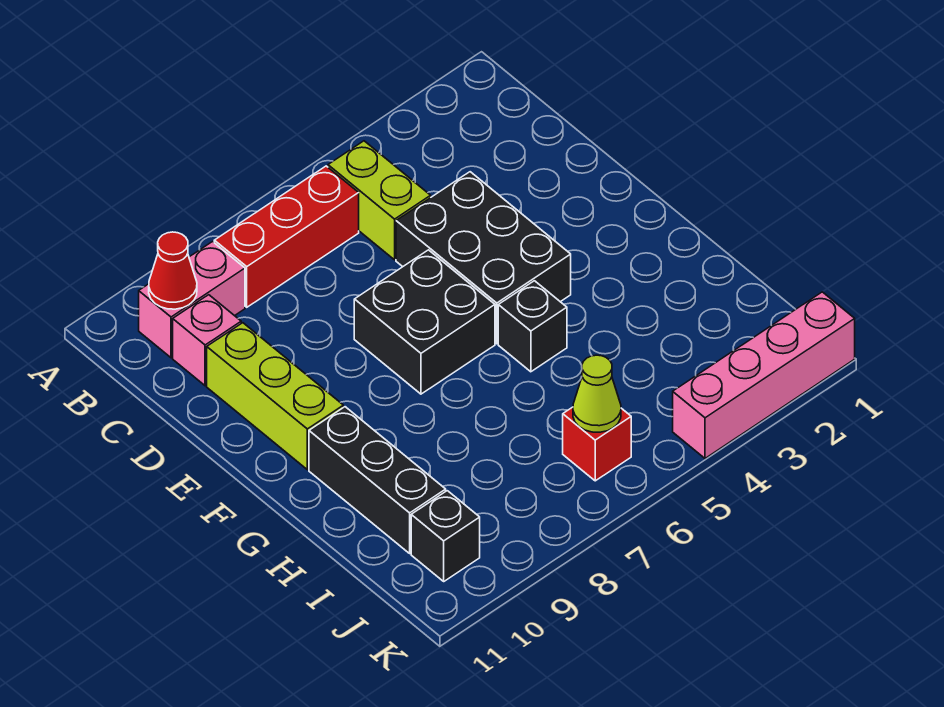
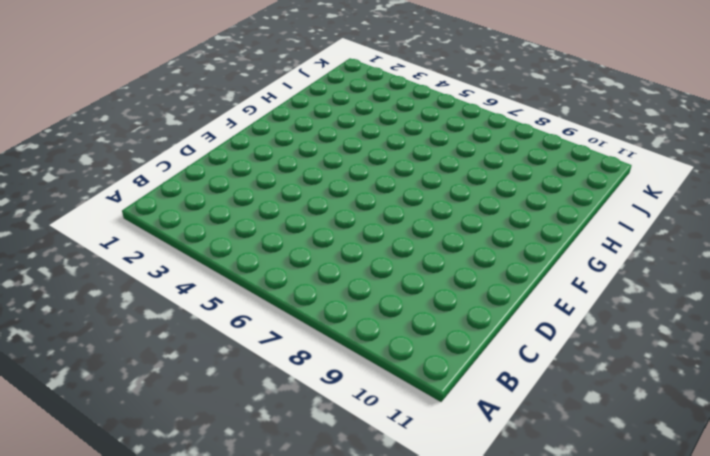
none -> lime brick B5:C5 level 1
none -> red brick B6:B8 level 1
none -> pink brick B9:B10 level 1

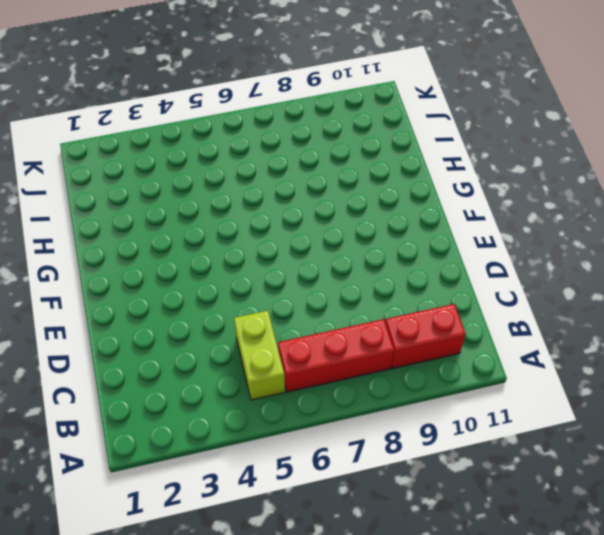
red brick B9:B10 level 1 -> pink brick B9:B10 level 1
none -> pink brick C10 level 1
none -> black brick D4:F5 level 1
none -> lime brick D10:F10 level 1

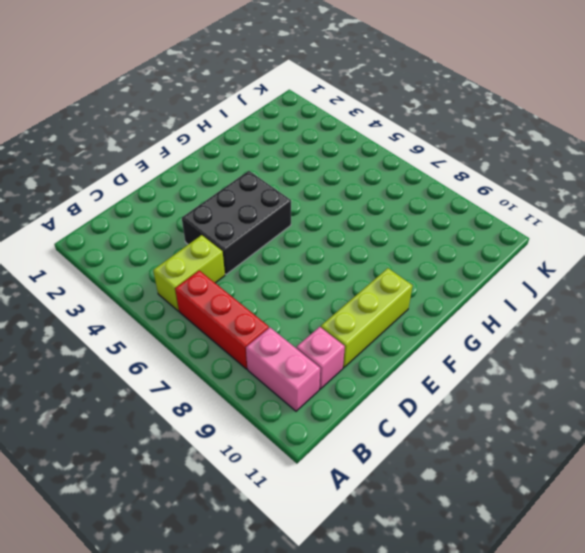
none -> black brick E6:F7 level 1
none -> black brick G5 level 1
none -> black brick G10:I10 level 1

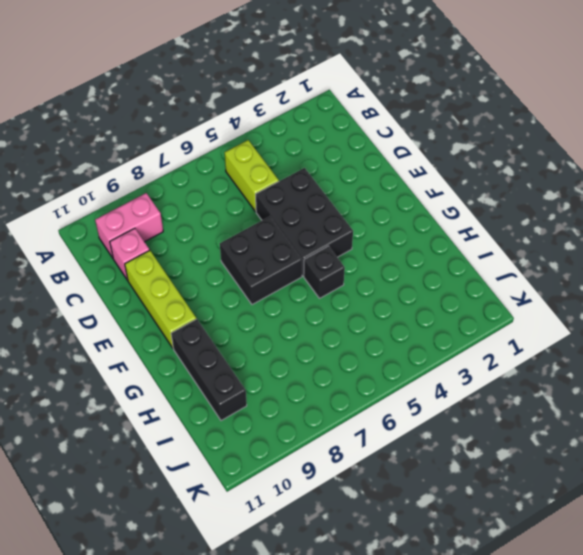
none -> red brick B6:B8 level 1
none -> red brick J6 level 1
none -> black brick J10 level 1

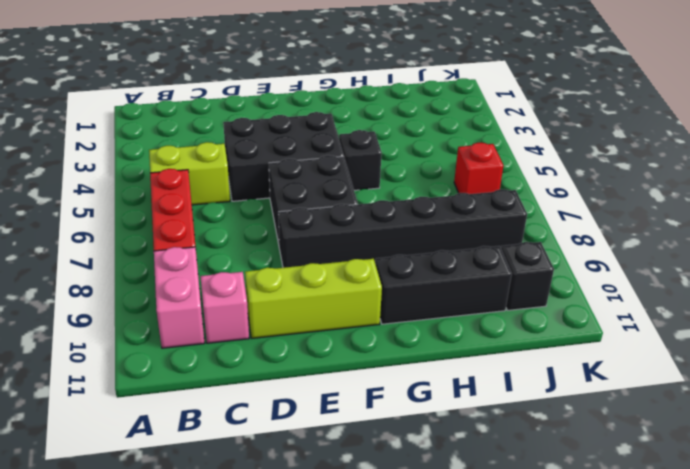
black brick E8:J8 level 1 -> none
none -> pink brick K1:K4 level 1
none -> red cone B10 level 2
none -> lime cone J6 level 2

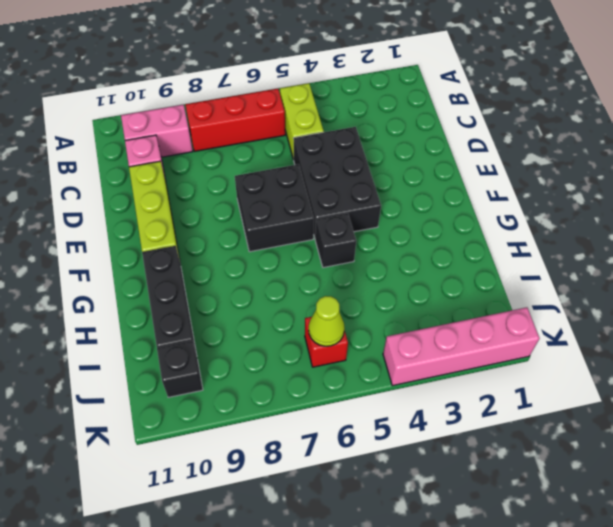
none -> red cone B10 level 2

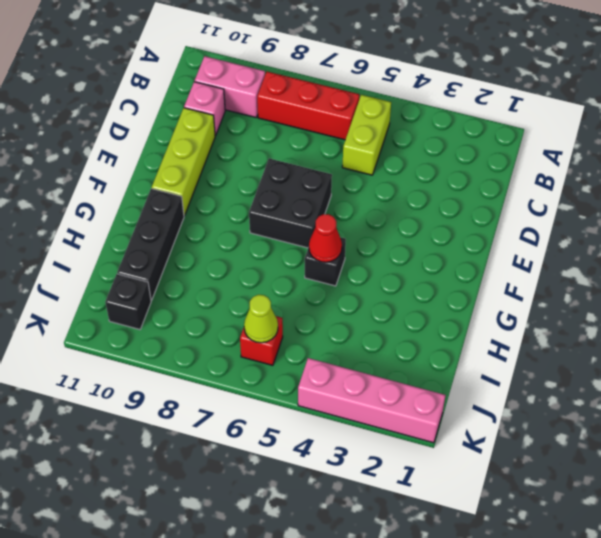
red cone G5 level 2 -> red cone B10 level 2
none -> black brick D4:F5 level 1

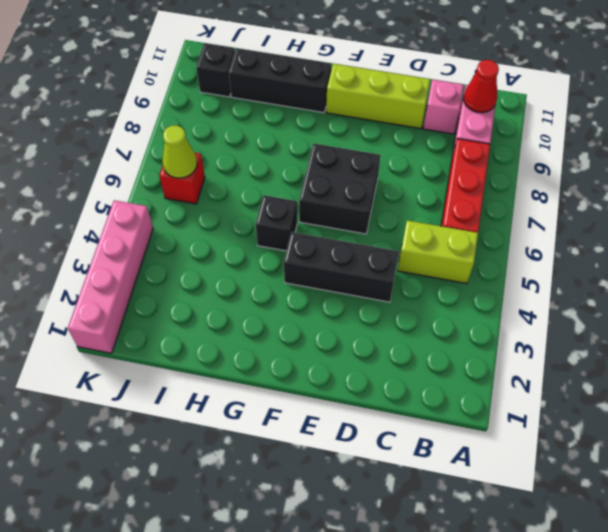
black brick D4:F4 level 1 -> black brick D4:F5 level 1

